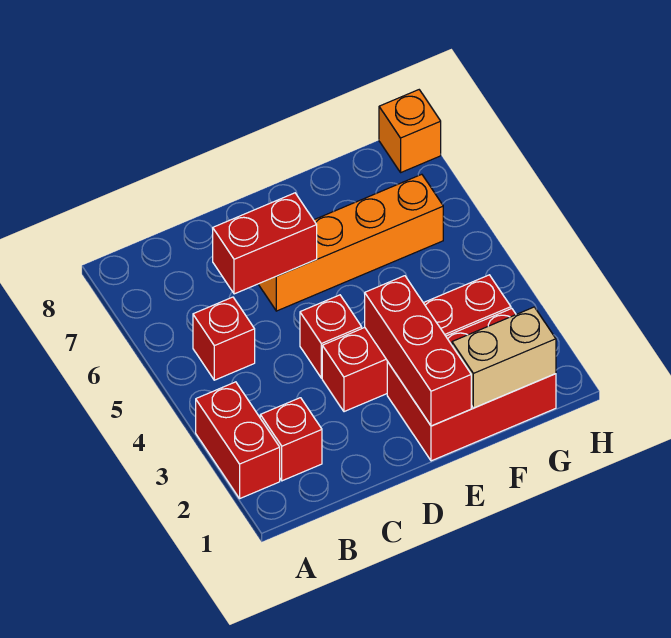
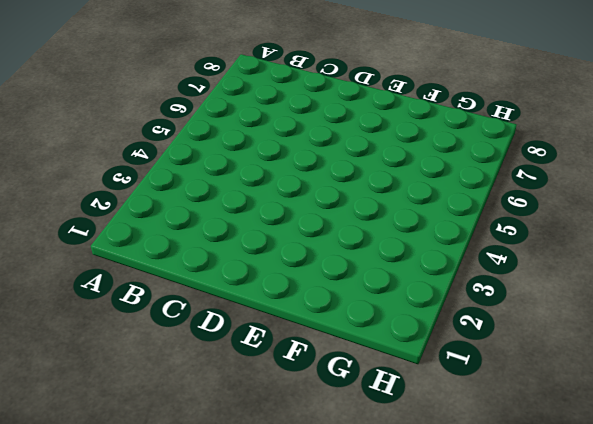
none -> red brick A2:A3 level 1
none -> red brick B2 level 1

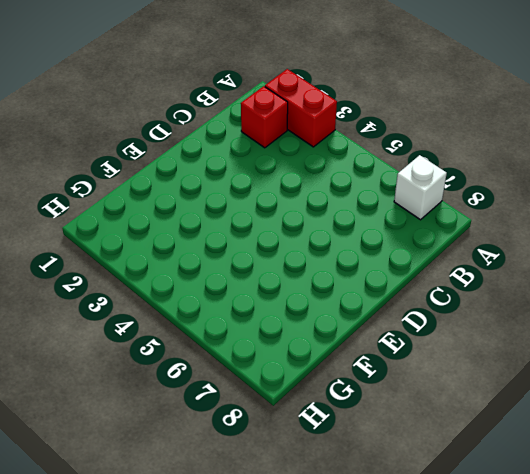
white brick A7 level 1 -> none
none -> red brick B5 level 1
none -> red brick D3:G3 level 1

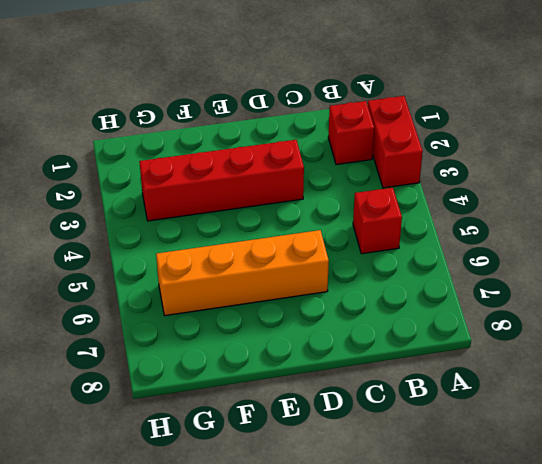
none -> red brick D4 level 1
none -> red brick E1:G2 level 1

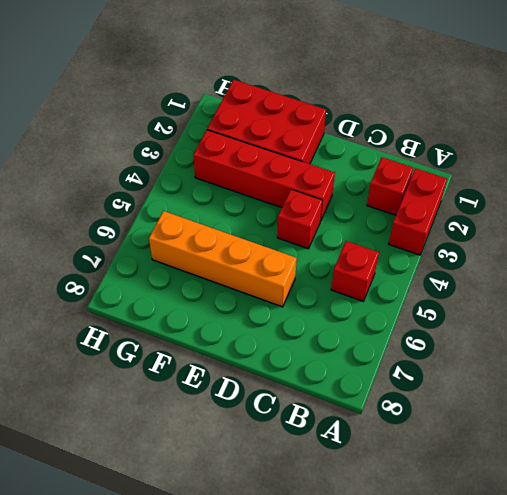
none -> orange brick H8 level 1
none -> red brick C6:D6 level 2

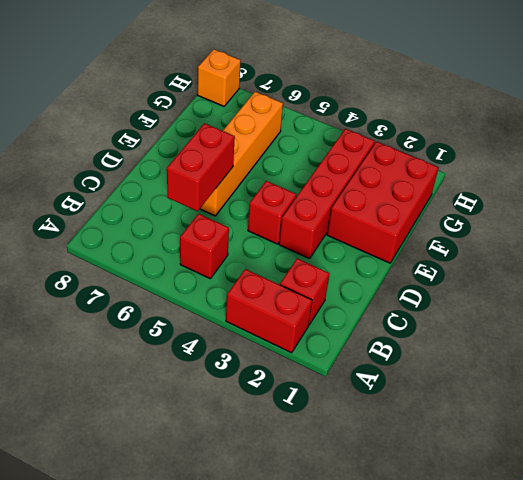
none -> red brick E1:E3 level 2
none -> tan brick F1:G1 level 2

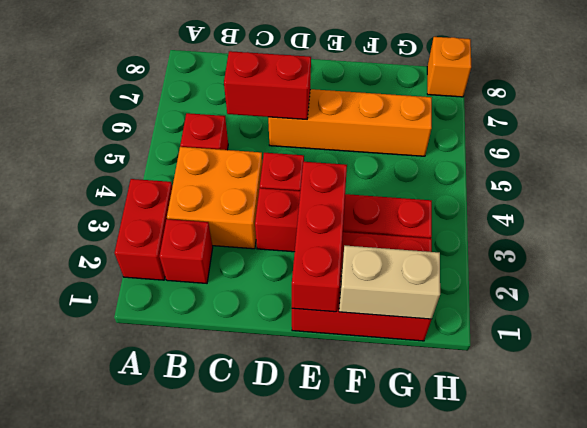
orange brick B3:C4 level 1 -> none

